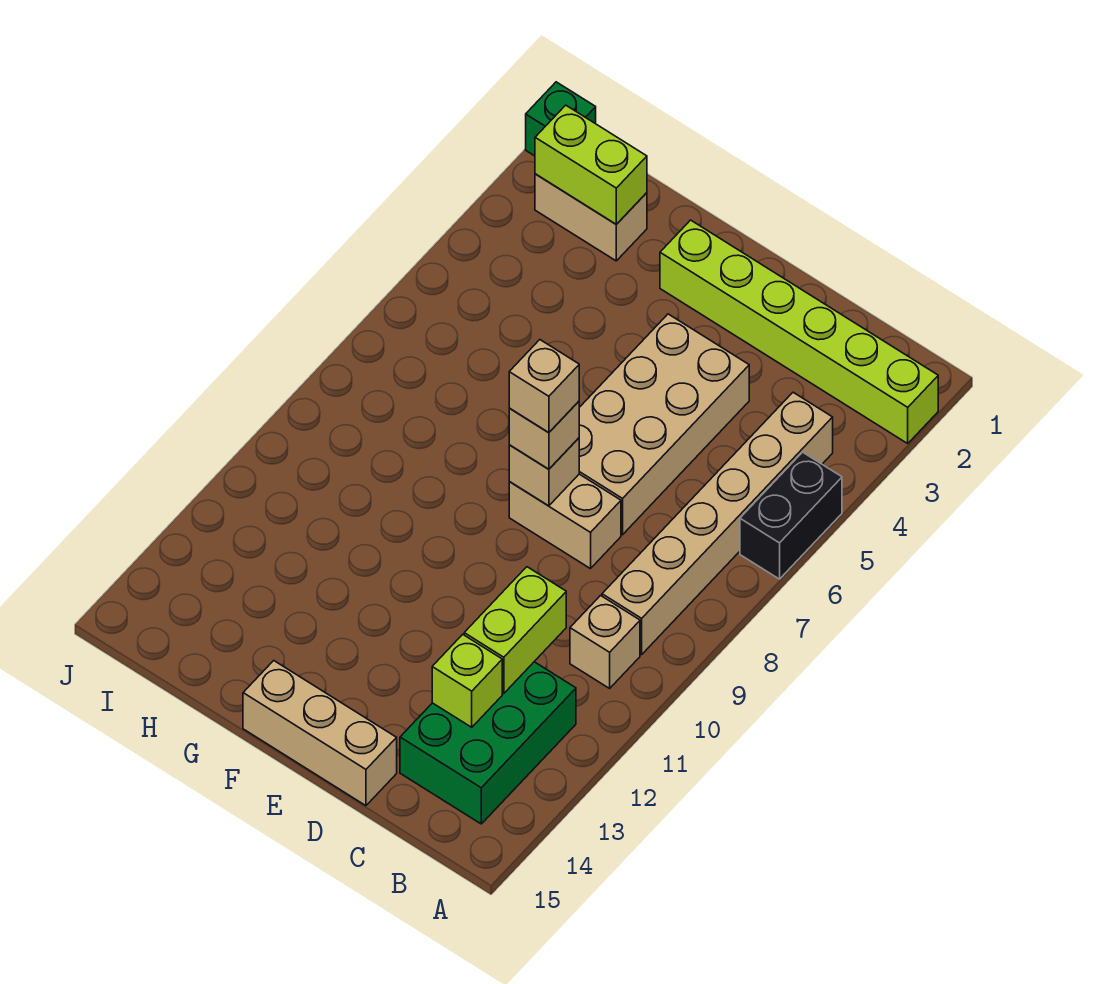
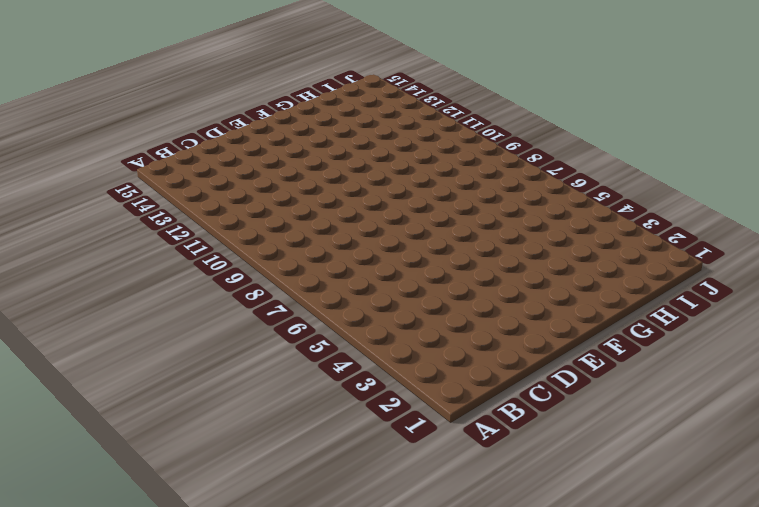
none -> lime brick A2:F2 level 1
none -> black brick A5:A6 level 1
none -> tan brick B4:B9 level 1

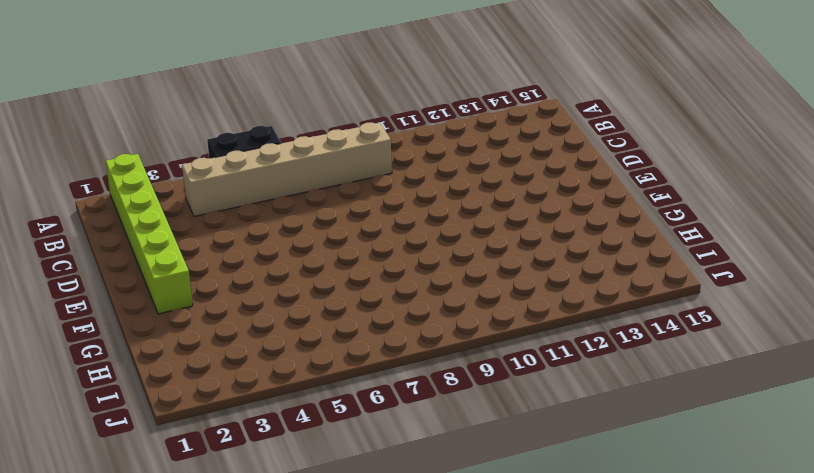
none -> tan brick B10 level 1
none -> green brick B12:C14 level 1
none -> tan brick D4:E7 level 1

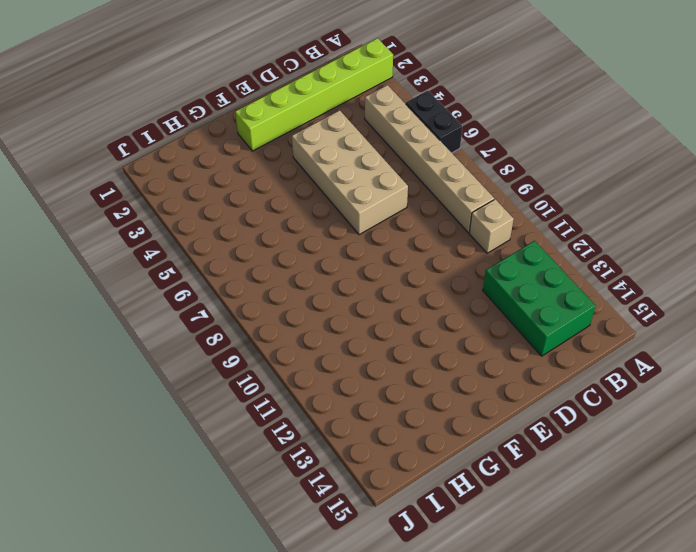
none -> tan brick D8:E8 level 1
none -> tan brick D15:F15 level 1
none -> tan brick H2:I2 level 1

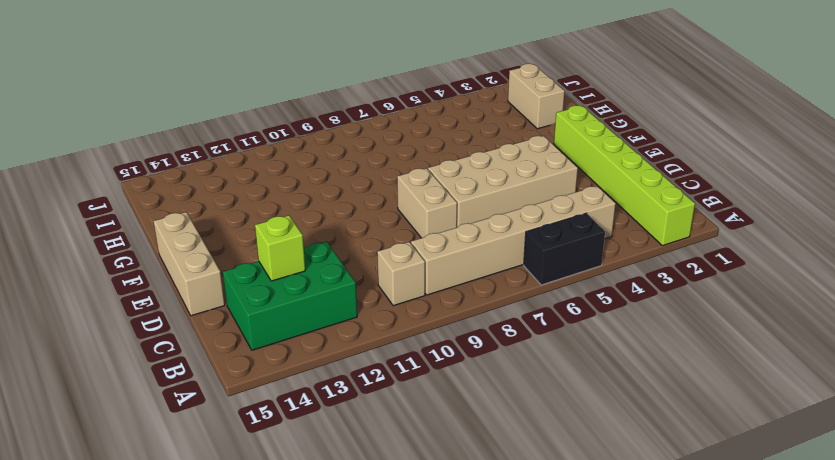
none -> green brick J1 level 1
none -> lime brick C11:C12 level 2
none -> tan brick E8 level 2

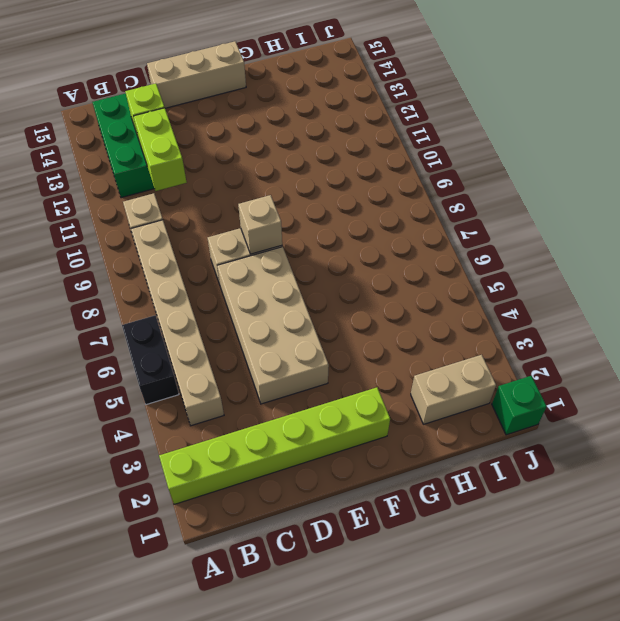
none -> lime brick H2:I2 level 2
none -> tan brick E8 level 3
none -> tan brick E8 level 4

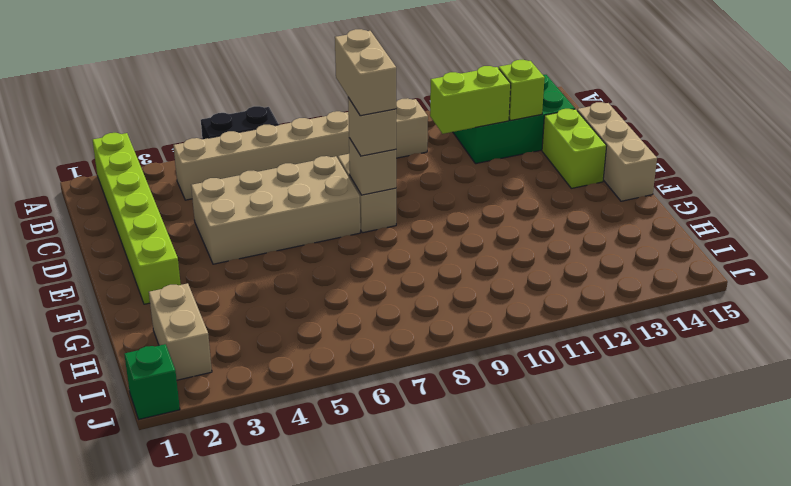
tan brick D8:E8 level 4 -> tan brick E8 level 4
lime brick D14:E14 level 1 -> lime brick H2:I2 level 2

